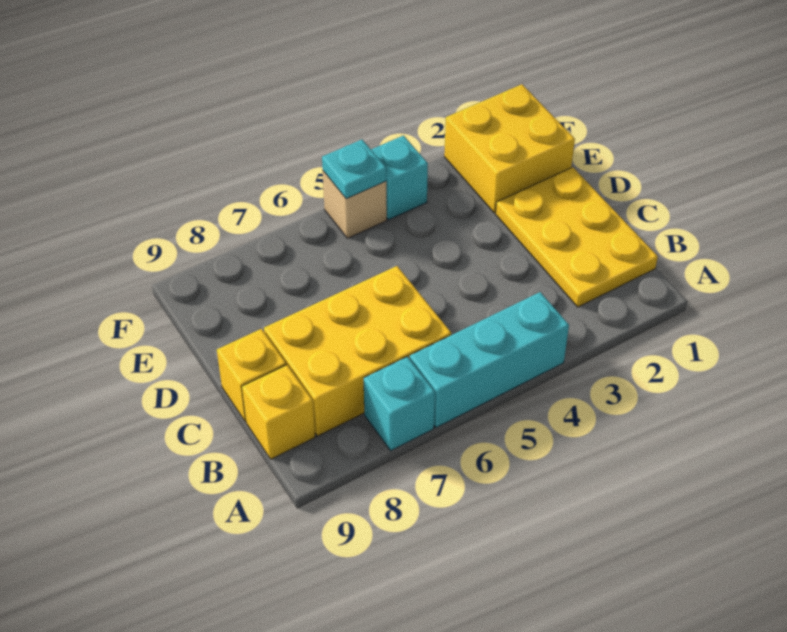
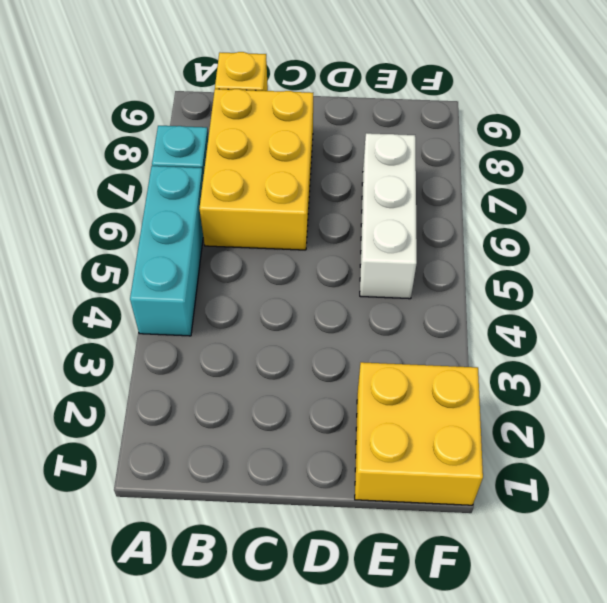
white brick E5:E7 level 1 -> none
none -> yellow plate B1:D2 level 1
none -> yellow brick C9 level 1

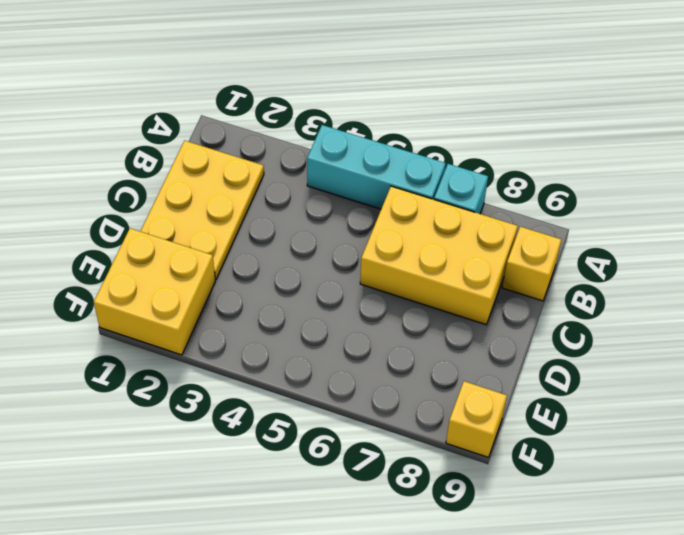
yellow brick F9 level 1 -> yellow brick C9 level 1
none -> cyan brick F4 level 1
none -> tan brick F5 level 1

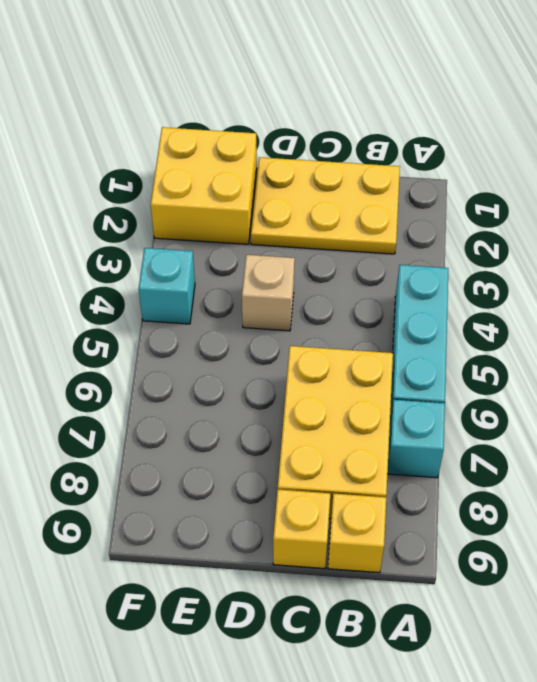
tan brick D4 level 1 -> tan brick F5 level 1
none -> cyan plate F5 level 2

